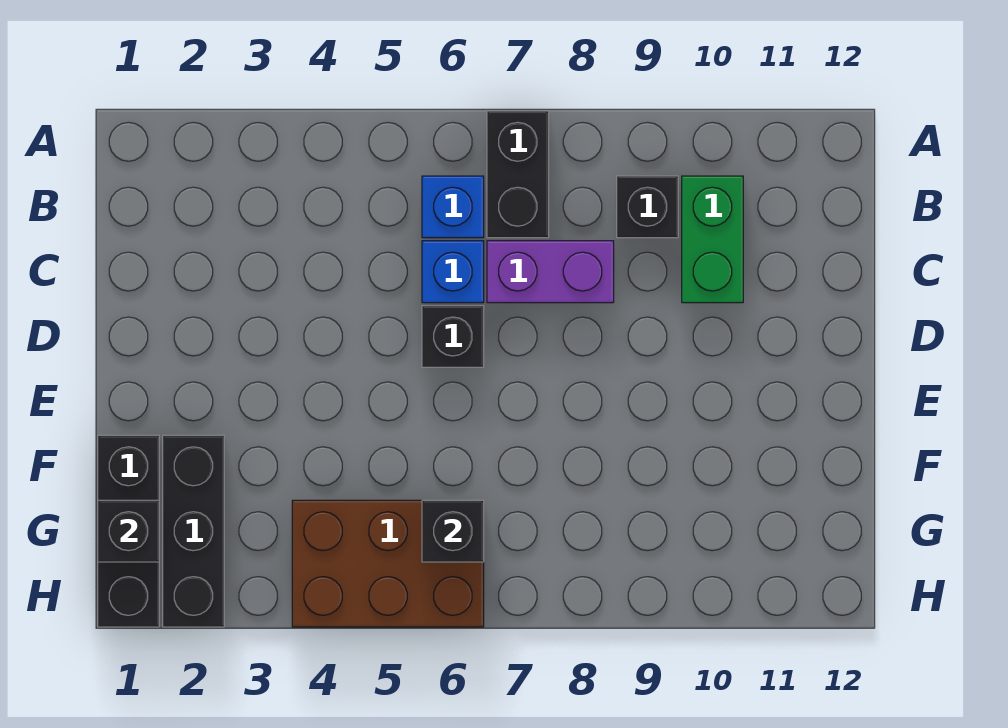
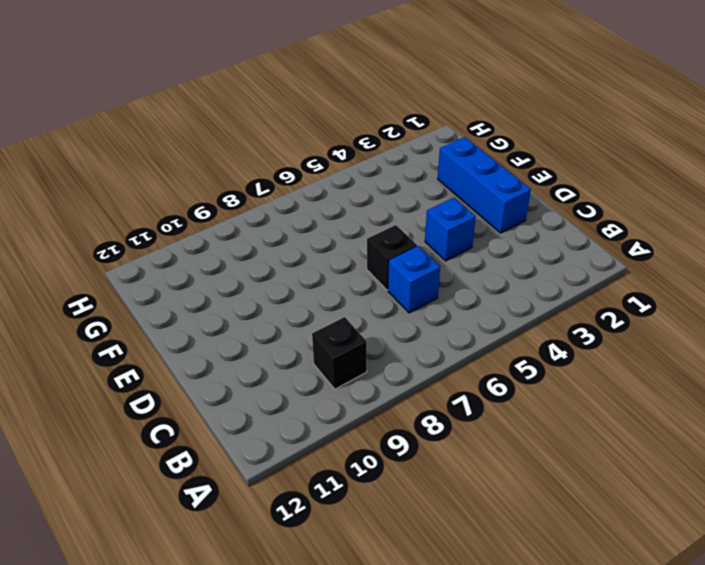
blue brick D2:F2 level 1 -> black brick F2:H2 level 1
blue brick D4 level 1 -> blue brick B6 level 1
none -> black brick A7:B7 level 1
none -> green brick B10:C10 level 1
none -> purple brick C7:C8 level 1

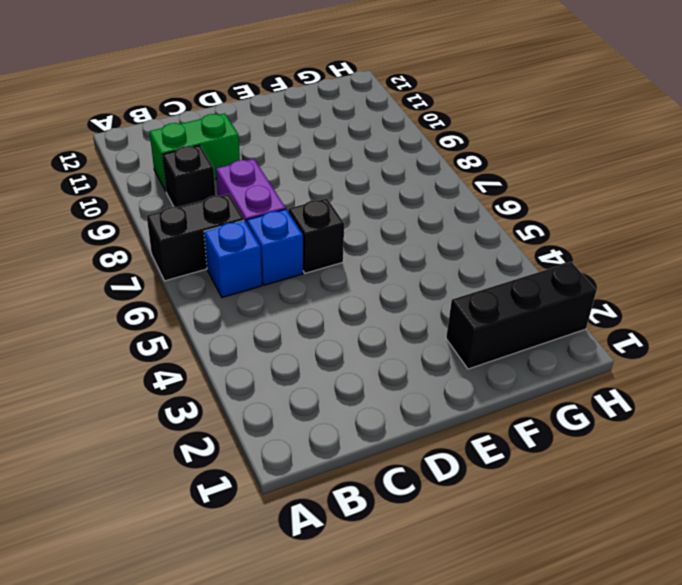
none -> black brick F1:H1 level 1
none -> brown brick G4:H6 level 1
none -> black brick G1 level 2

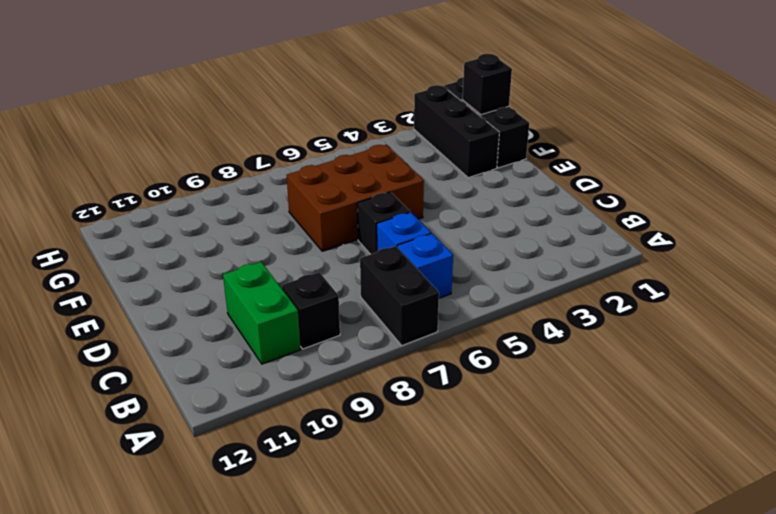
brown brick E5:F7 level 1 -> brown brick G4:H6 level 1
none -> purple brick C7:C8 level 1
none -> black brick G6 level 2

